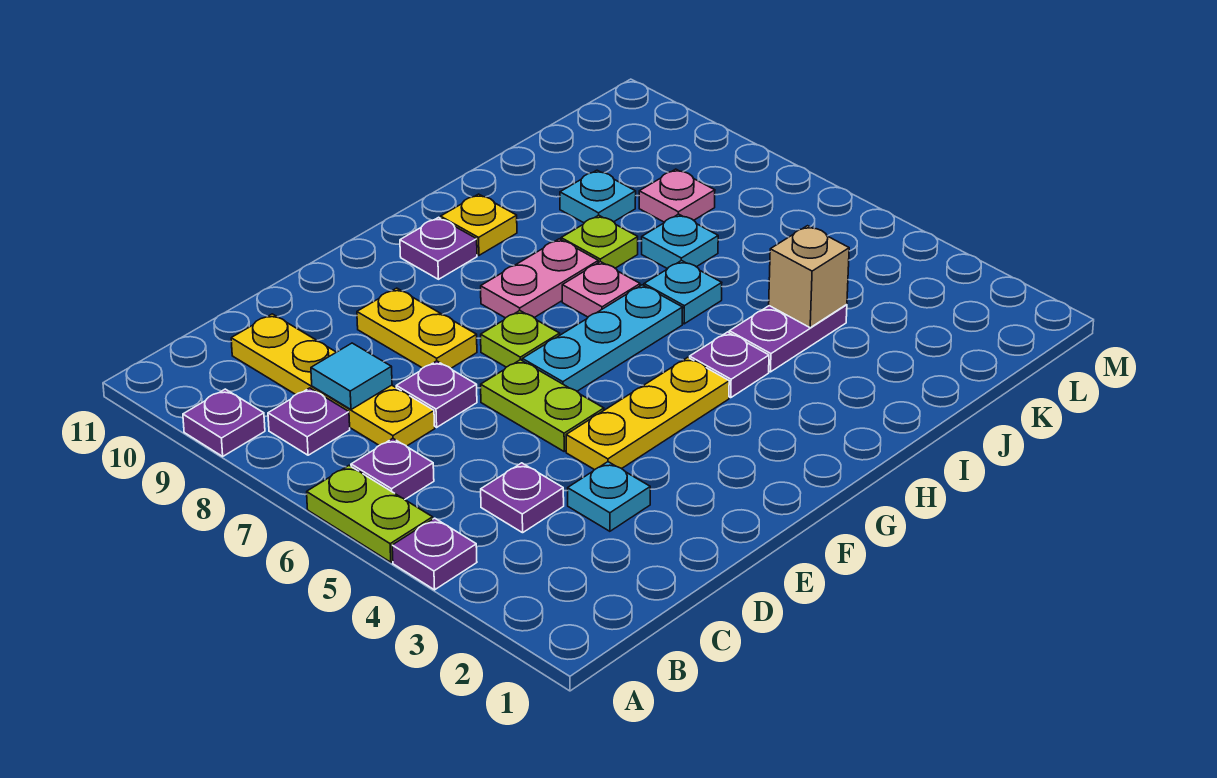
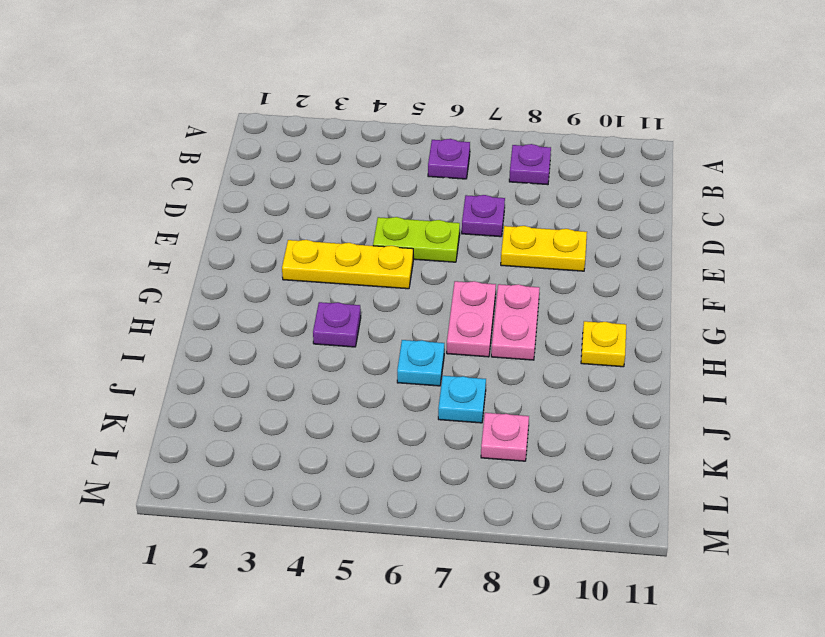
yellow plate F3:F5 level 1 -> yellow plate E4:G4 level 1
pink plate G7:H7 level 1 -> pink plate H7 level 1
none -> purple plate A4 level 1
none -> lime plate A5:A6 level 1
none -> purple plate A9 level 1

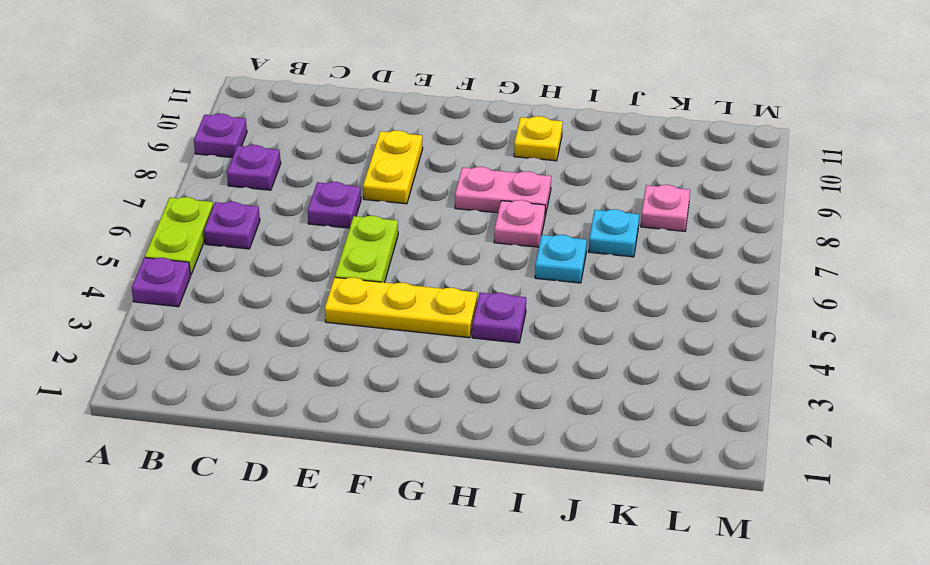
none -> purple plate C4 level 1
none -> yellow plate C7:C10 level 1
none -> cyan plate D3 level 1

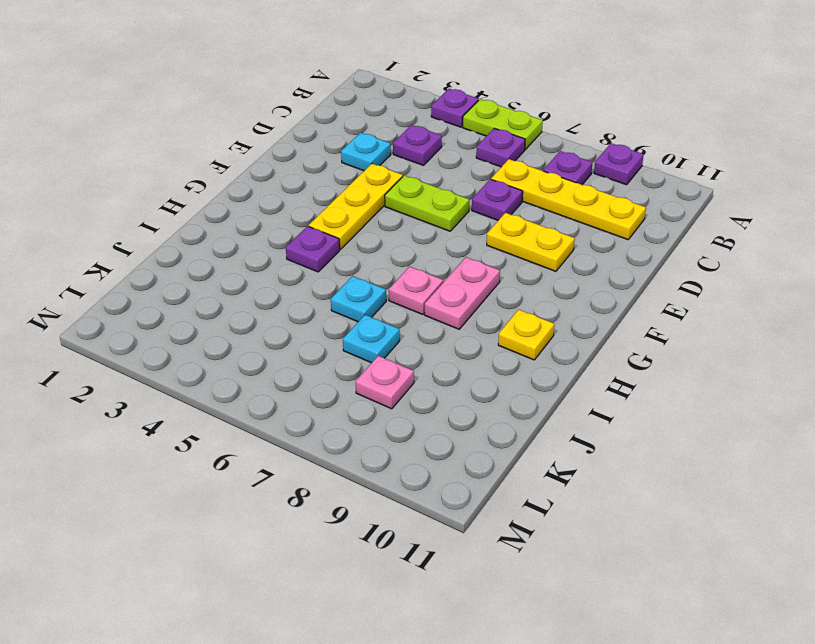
none -> cyan plate F6:H6 level 1
none -> lime plate F7 level 1
none -> purple plate G10 level 1

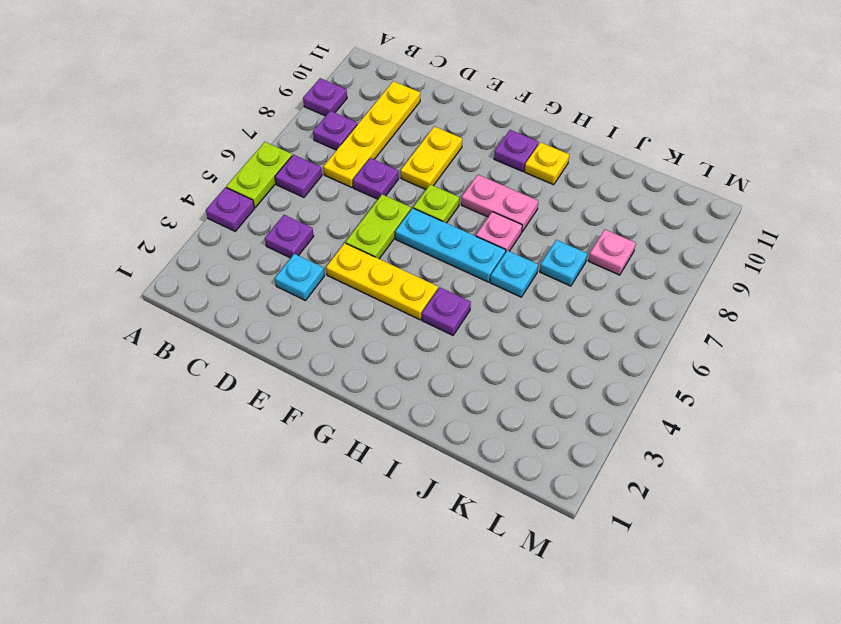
none -> purple plate I4:J4 level 1
none -> lime plate I8 level 1
none -> cyan plate J9 level 1

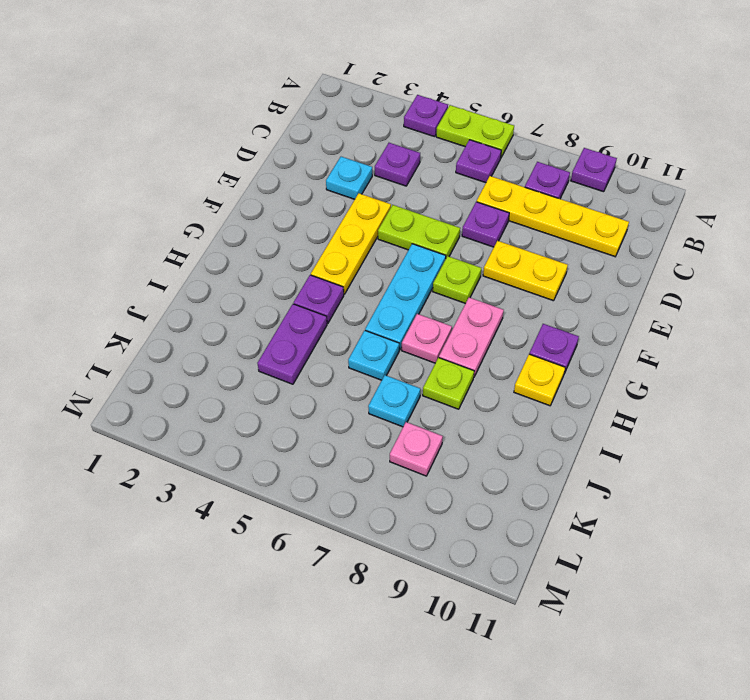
none -> cyan plate J9 level 1
none -> cyan tile C8 level 2
none -> tan brick J4 level 2

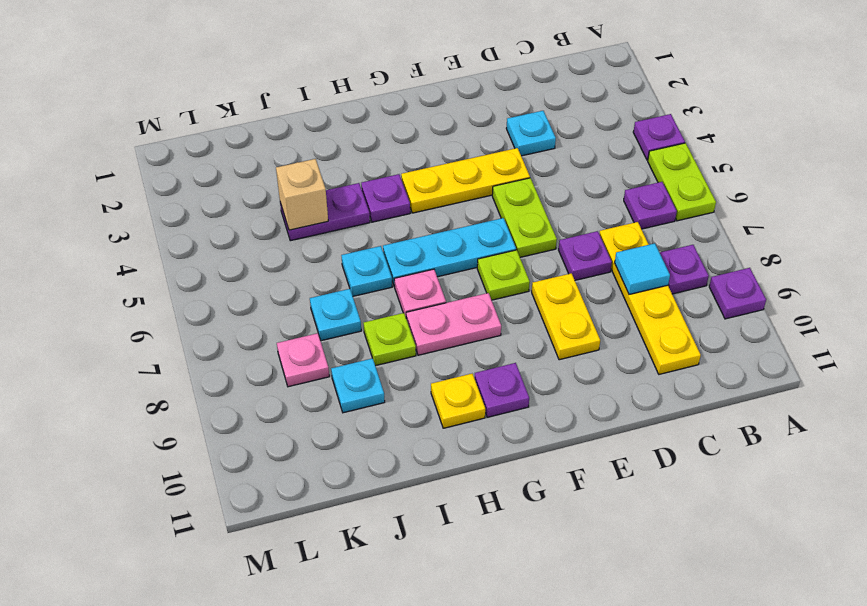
none -> purple plate C4 level 1

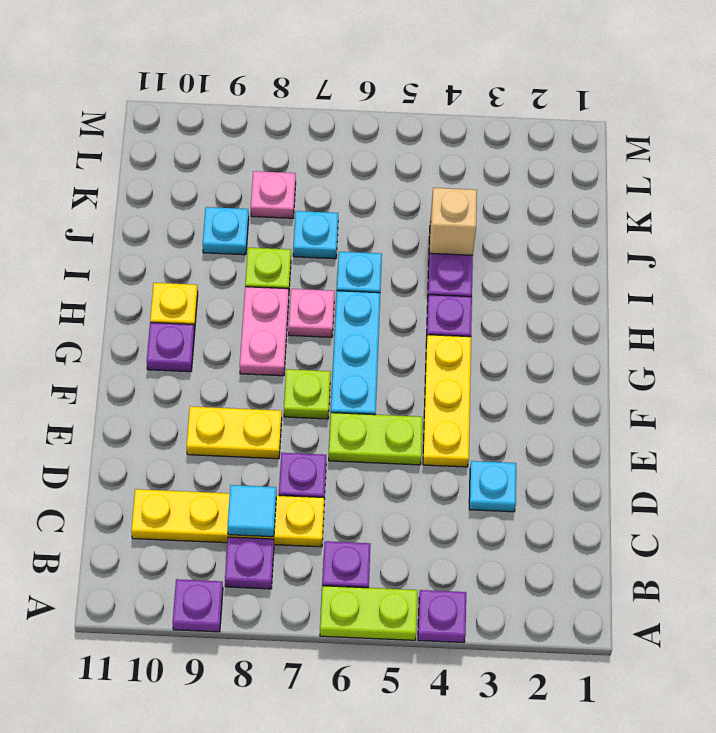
none -> purple plate C4 level 1

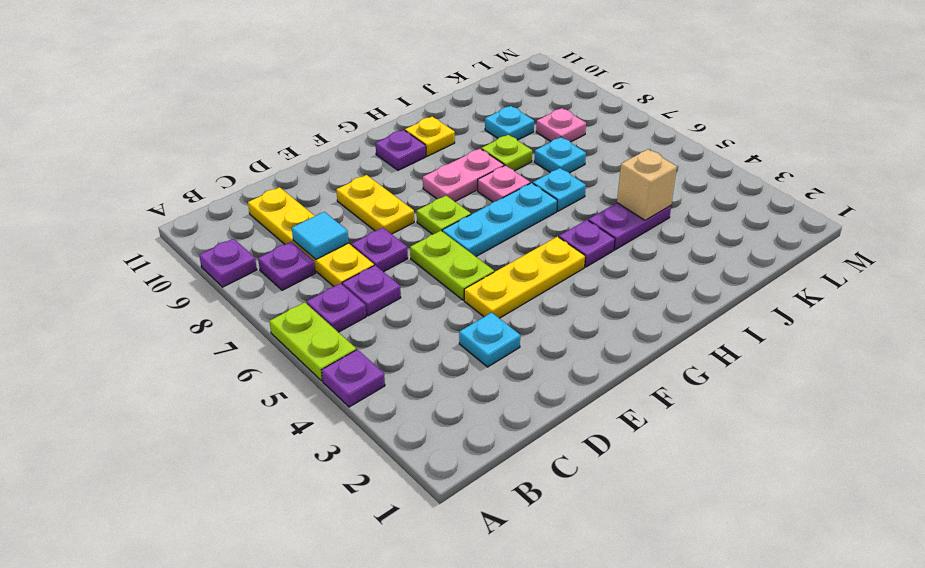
purple plate C6 level 1 -> purple plate C4 level 1

